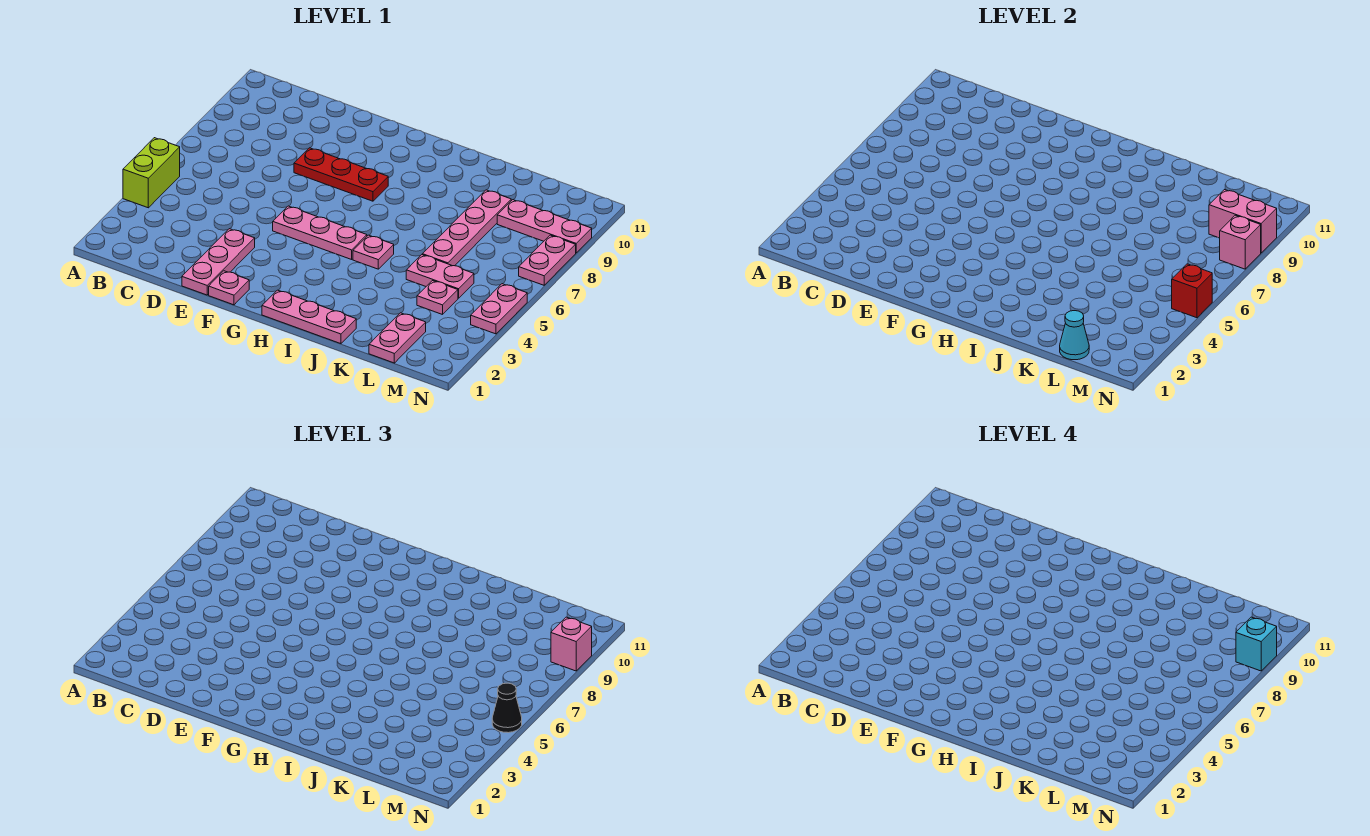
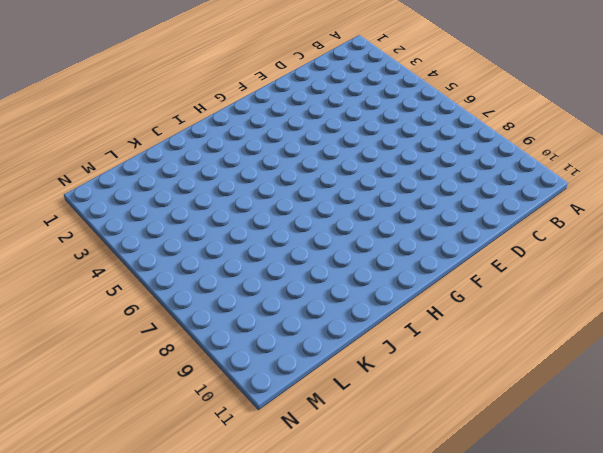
none -> lime brick A4:A5 level 1
none -> pink plate E1:E3 level 1
none -> red plate E8:G8 level 1

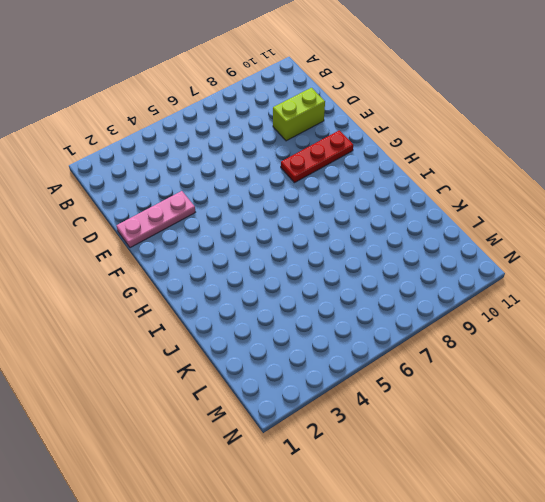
lime brick D9:D10 level 1 -> lime brick A4:A5 level 1
red plate F8:F10 level 1 -> red plate E8:G8 level 1
none -> pink plate F1 level 1
none -> pink plate F5:H5 level 1
none -> pink plate H1:J1 level 1

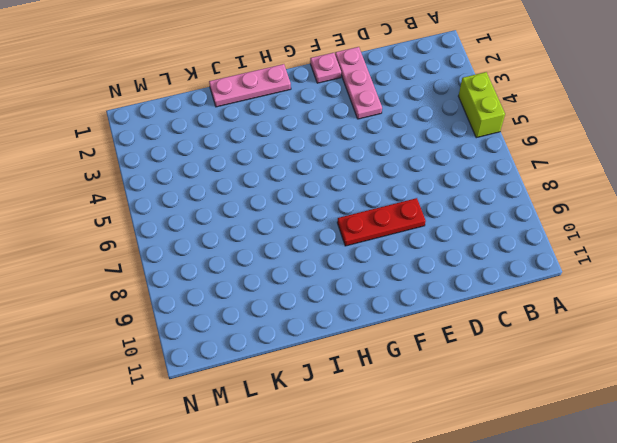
none -> pink plate F5:H5 level 1
none -> pink plate I5 level 1
none -> pink plate K5:L5 level 1

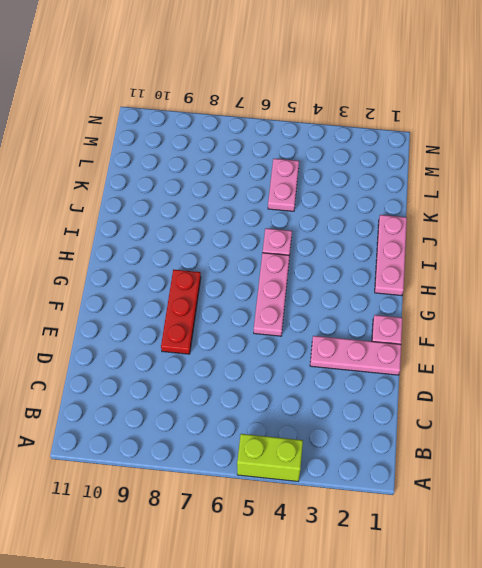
none -> pink plate K6:K9 level 1
none -> pink plate L1:L2 level 1
none -> pink plate L4 level 1

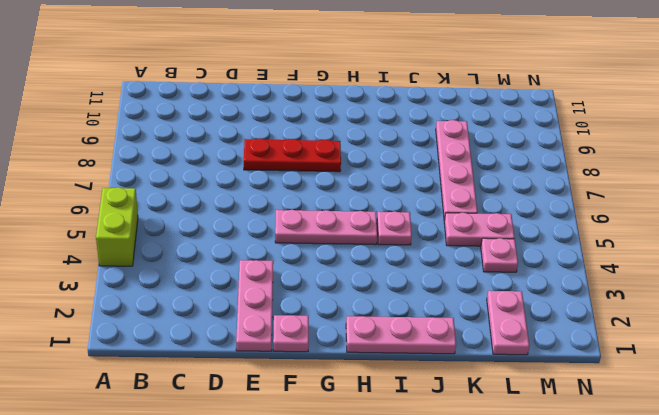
none -> pink plate L9:N9 level 1
none -> pink plate N4:N5 level 1
none -> pink plate N7:N8 level 1

